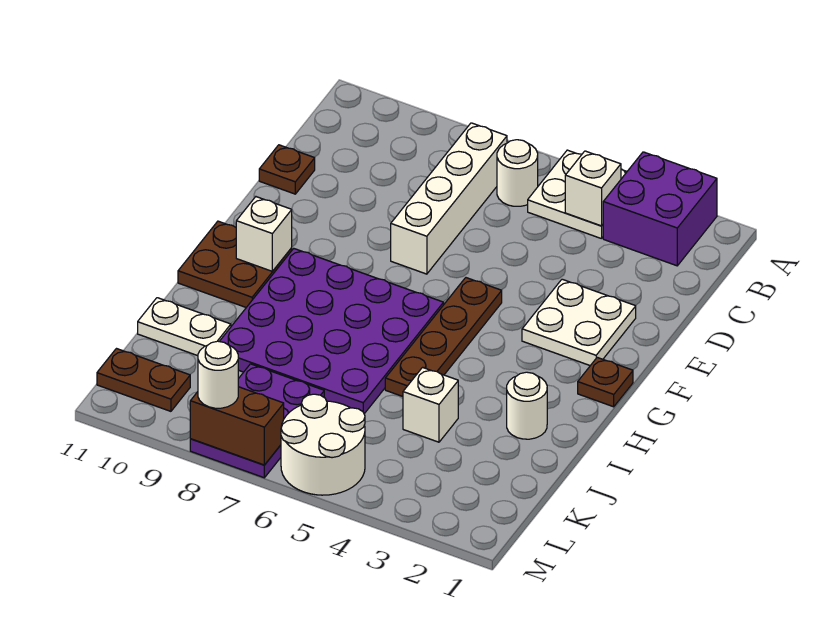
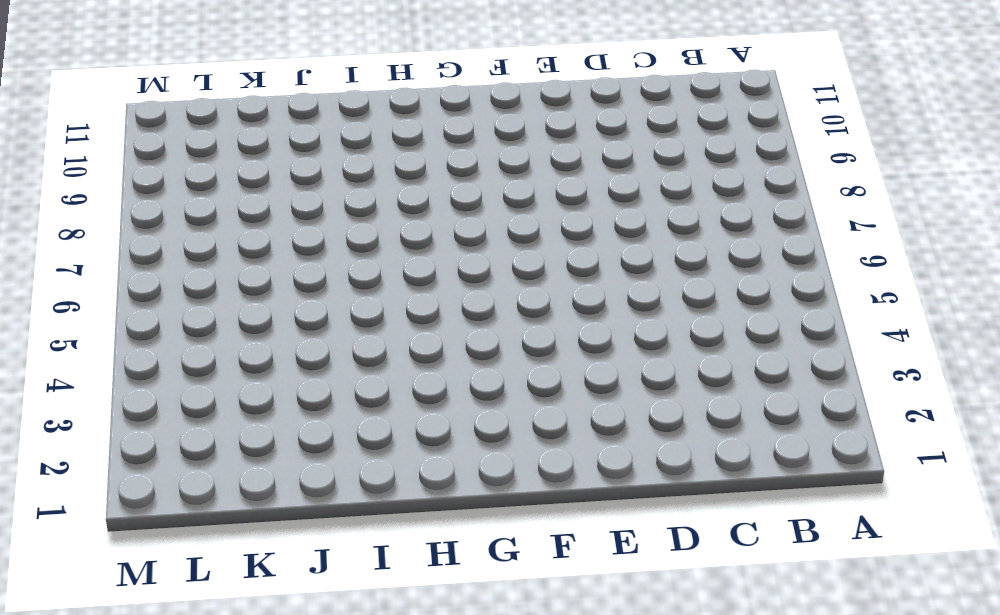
none -> purple brick A2:B3 level 1
none -> white plate A4:B5 level 1
none -> white round brick B6 level 1

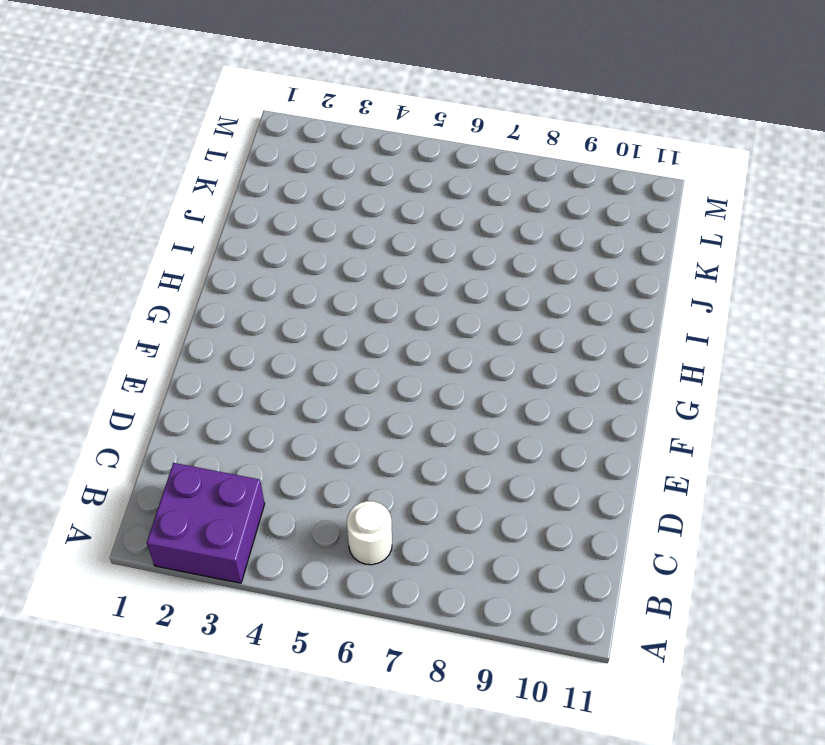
none -> white plate A4:B5 level 1
none -> white brick B7:E7 level 1
none -> brown plate D11 level 1

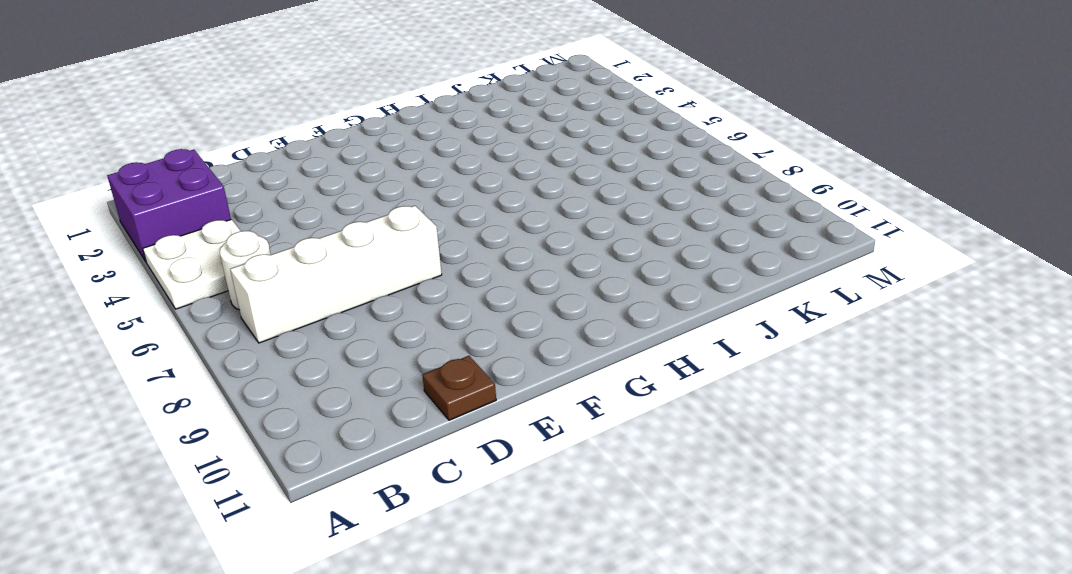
none -> white plate E2:F3 level 1
none -> brown plate F5:I5 level 1
none -> brown plate G1 level 1

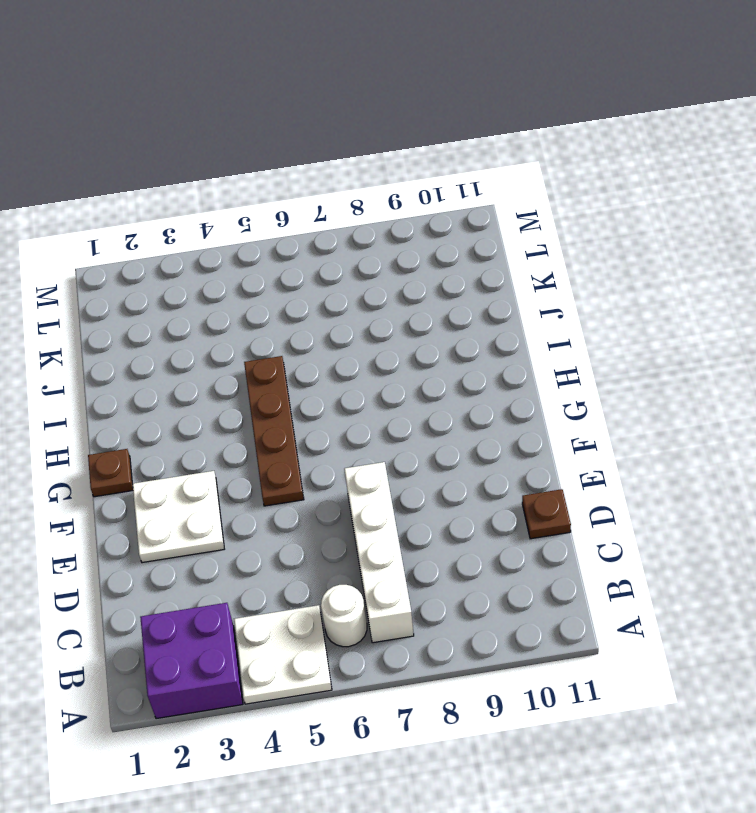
none -> purple plate G6:J9 level 1
none -> brown plate G10:H11 level 1
none -> white round brick I2 level 1

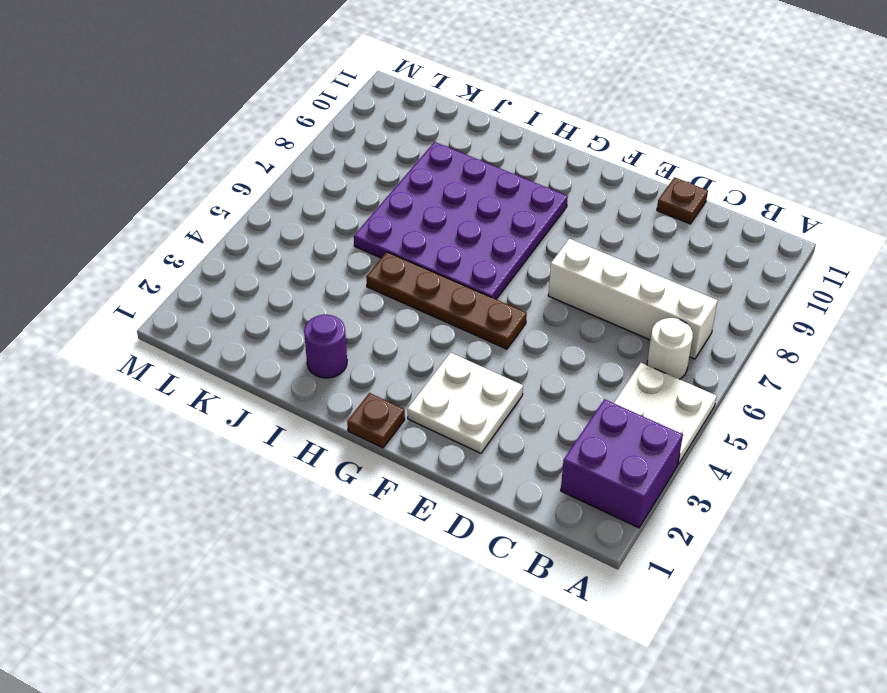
purple round brick I2 level 1 -> white round brick I2 level 1
none -> brown plate G10:H11 level 1
none -> white brick J4 level 1
none -> white plate J10:J11 level 1

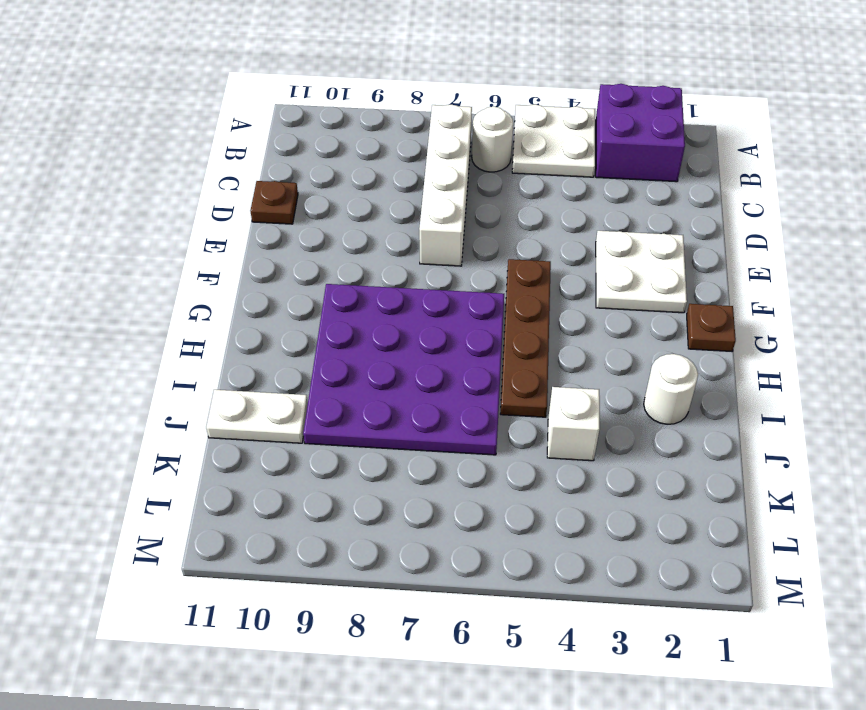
none -> brown plate G10:H11 level 1
none -> purple plate K7:M8 level 1
none -> white round brick L5:M6 level 1

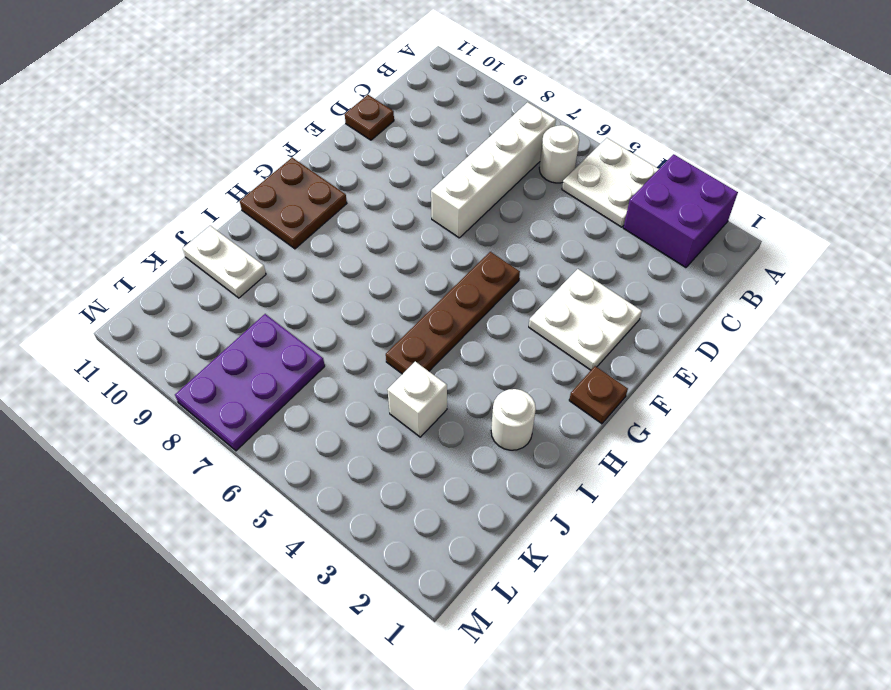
none -> purple plate G6:J9 level 1
none -> white round brick L5:M6 level 1
none -> brown plate L10:L11 level 1

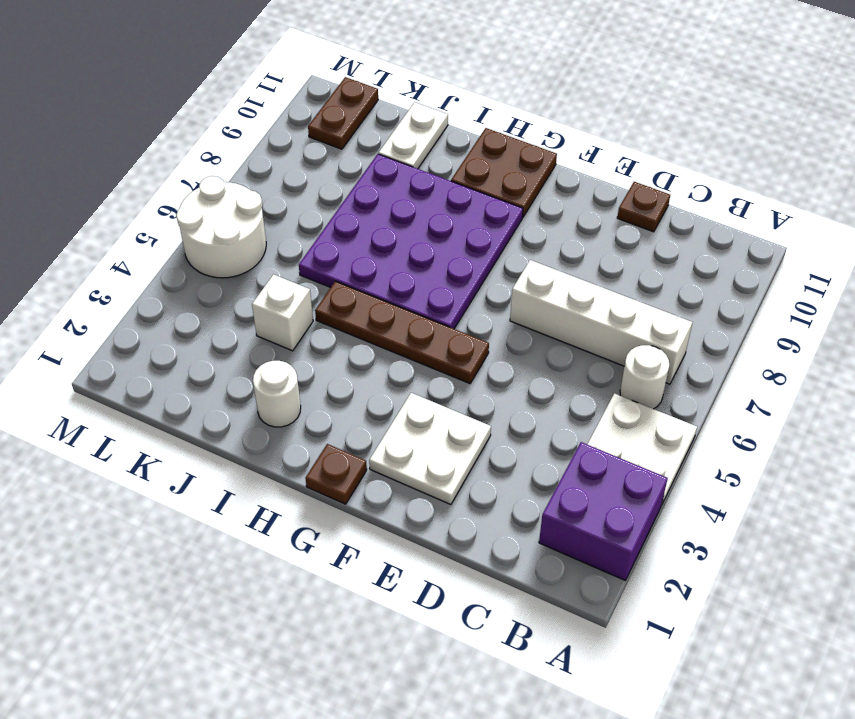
none -> purple plate K7:M8 level 1
none -> white brick B4 level 2
none -> white brick G10 level 2

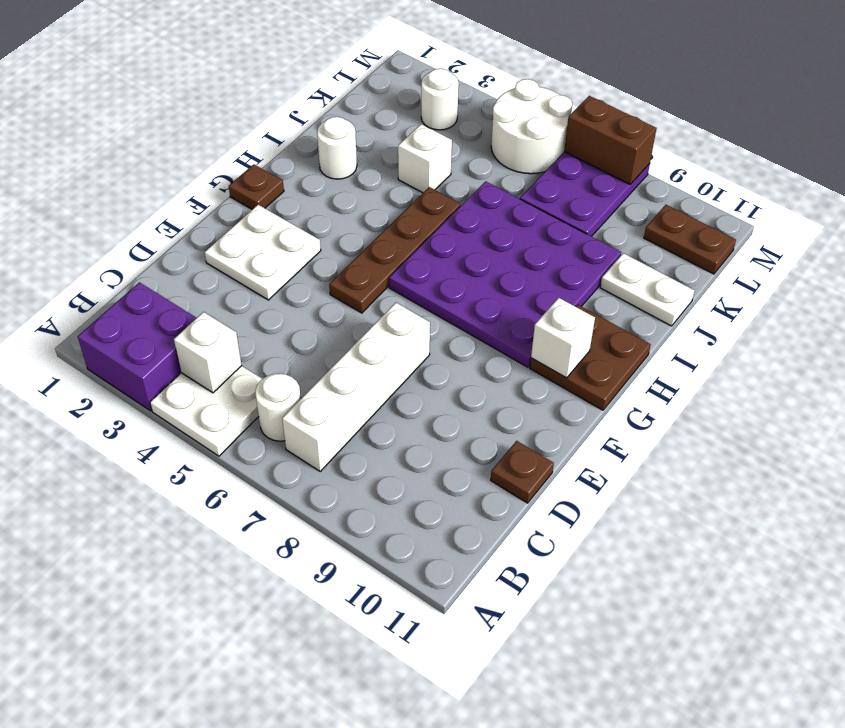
white round brick L3 level 1 -> white round brick M8 level 3

